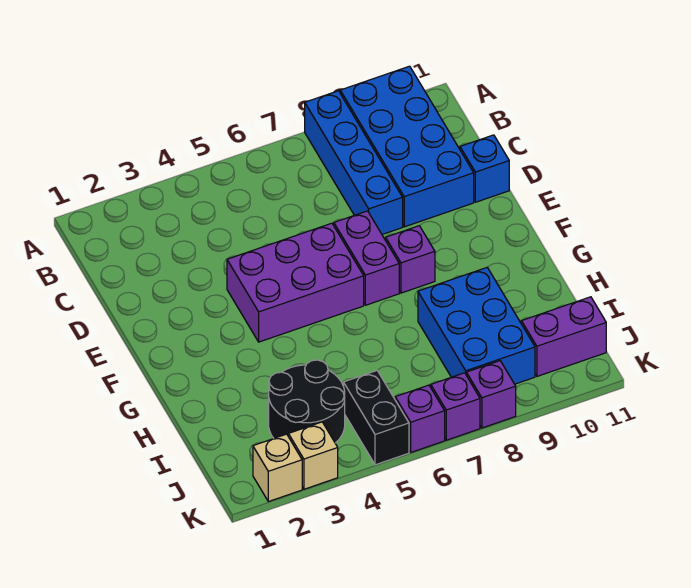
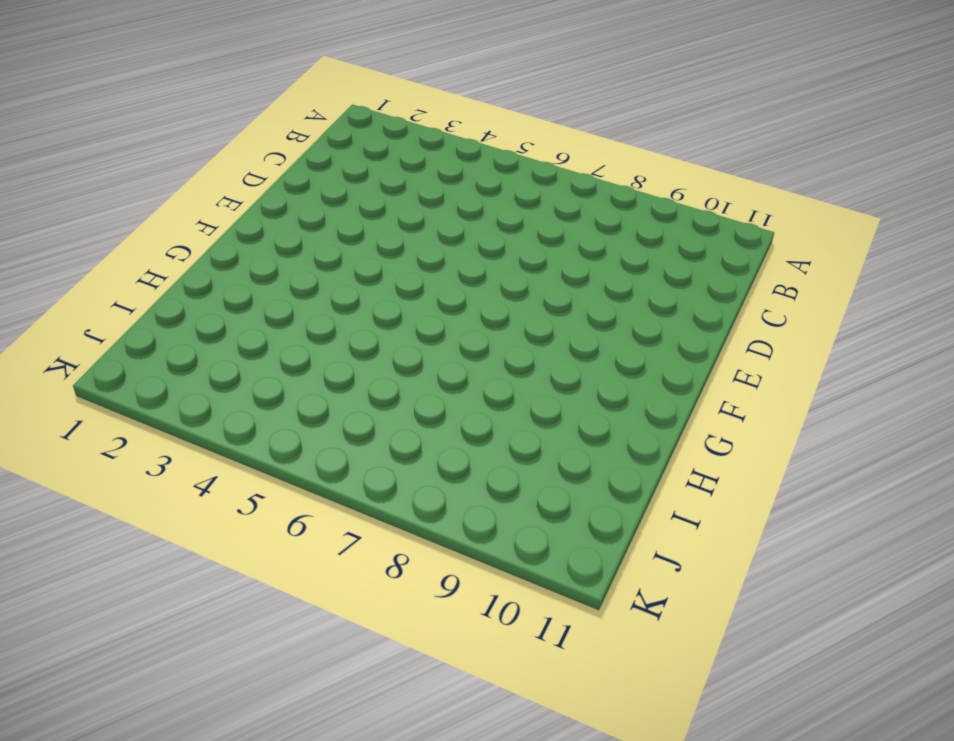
none -> blue brick A8:D8 level 1
none -> blue brick A9:D10 level 1
none -> blue brick D11 level 1

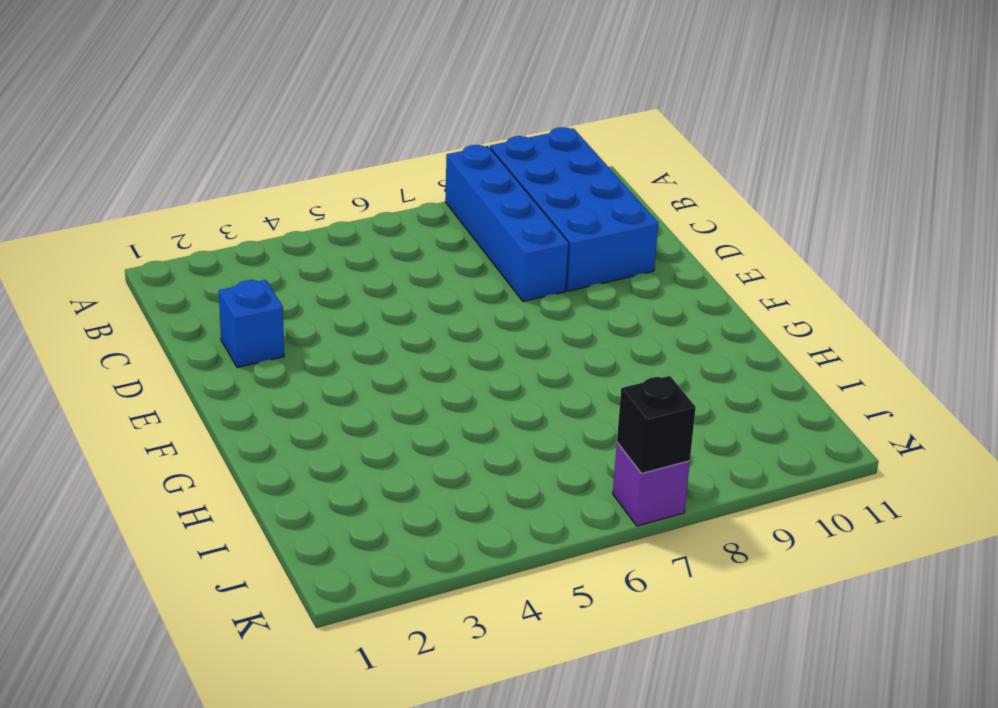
blue brick D2 level 1 -> blue brick D11 level 1
black brick K7 level 2 -> none
none -> purple brick E4:F6 level 1
none -> purple brick E7:F7 level 1
none -> purple brick F8 level 1

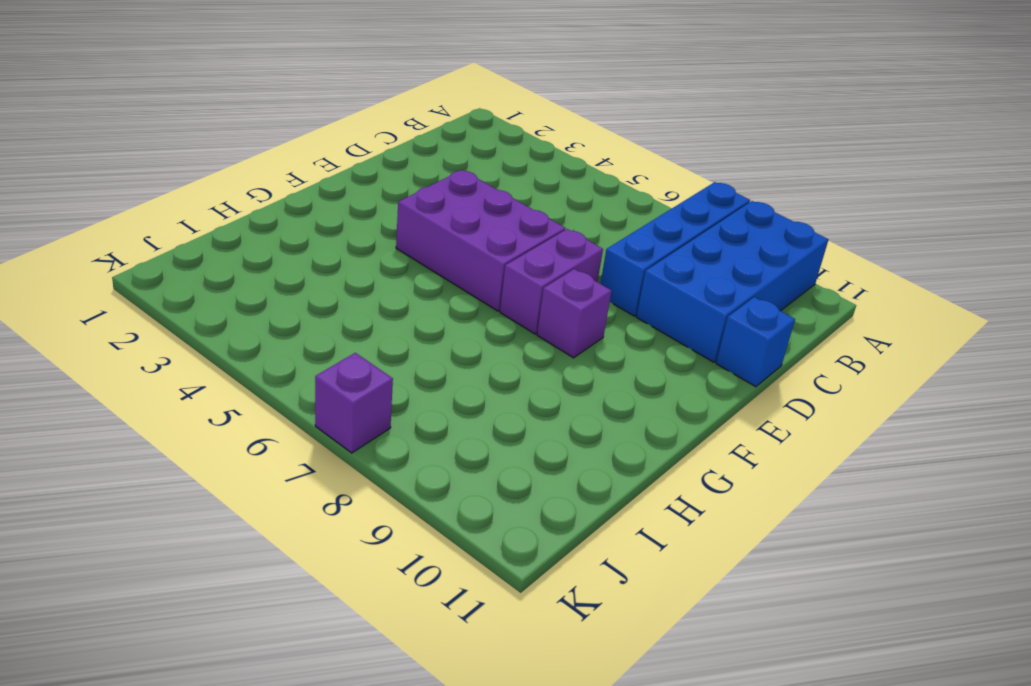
none -> blue brick H8:J9 level 1
none -> black round brick I3:J4 level 1
none -> black brick J5:K5 level 1

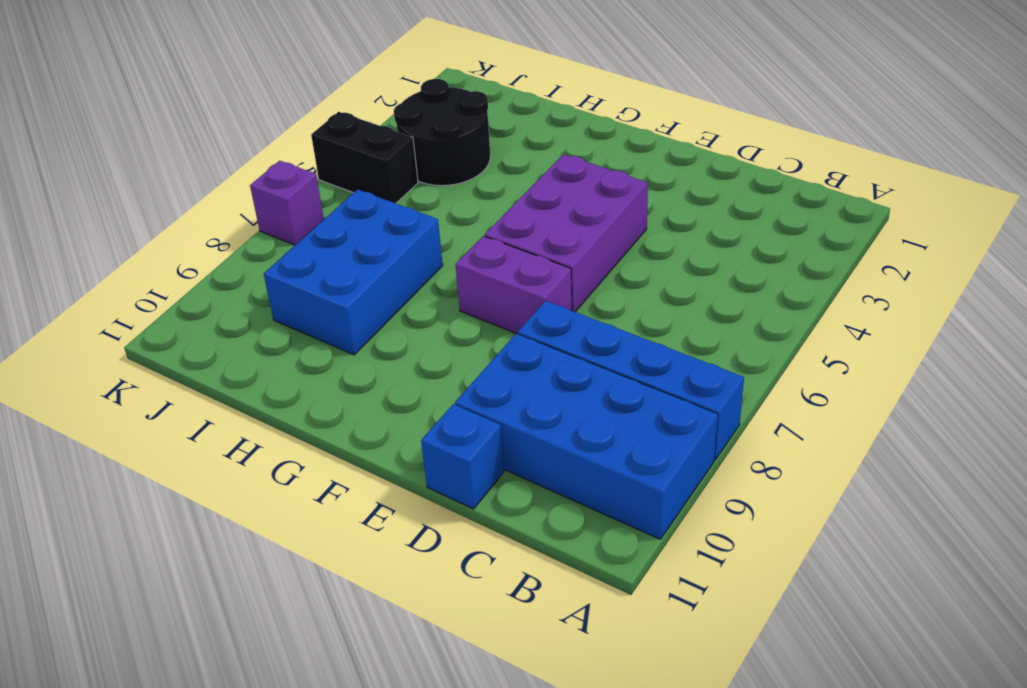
blue brick H7:I9 level 1 -> blue brick H8:J9 level 1
none -> purple brick F8 level 1
none -> purple brick J10:J11 level 1
none -> tan brick K2 level 1

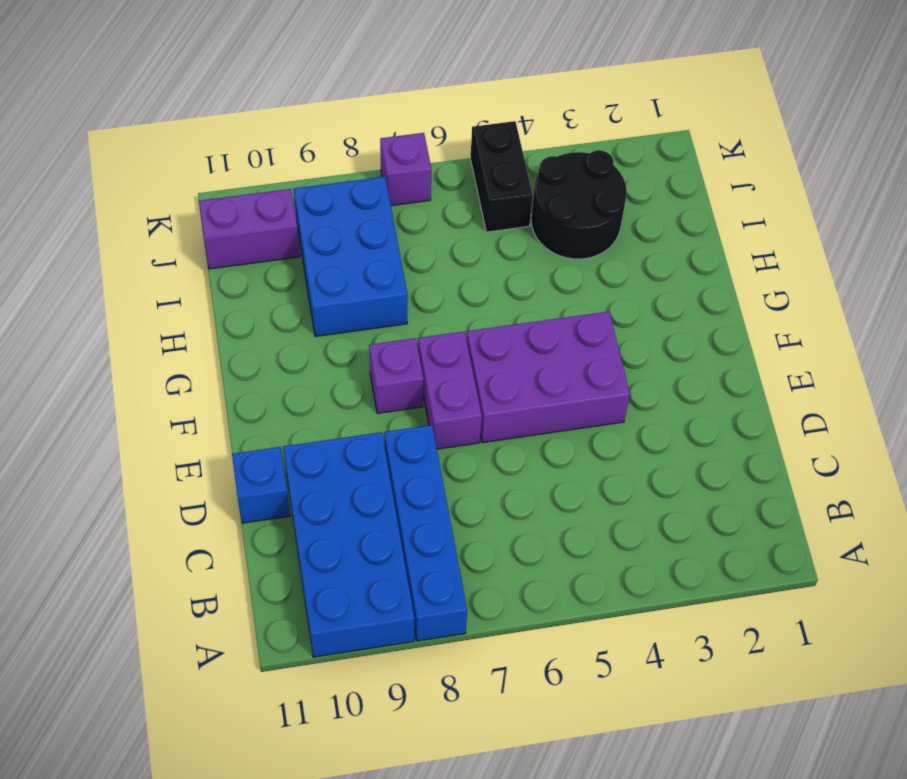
none -> tan brick K2 level 1
none -> tan brick K3 level 1
none -> purple brick K6 level 1

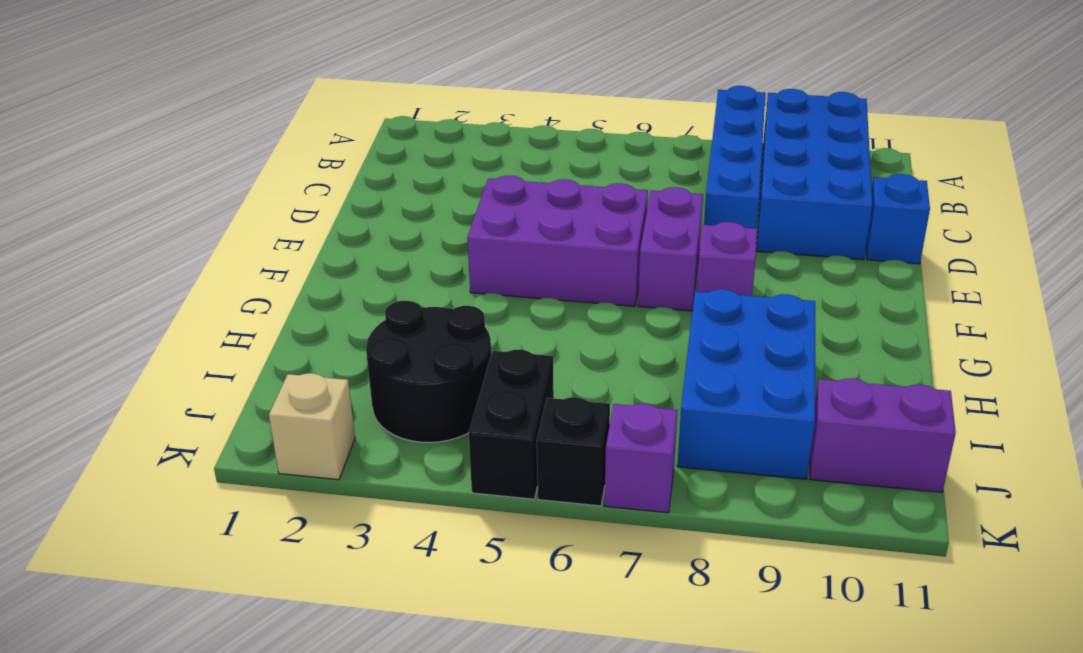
black brick K6 level 1 -> purple brick K6 level 1
none -> tan brick K3 level 1
none -> purple brick K8 level 1

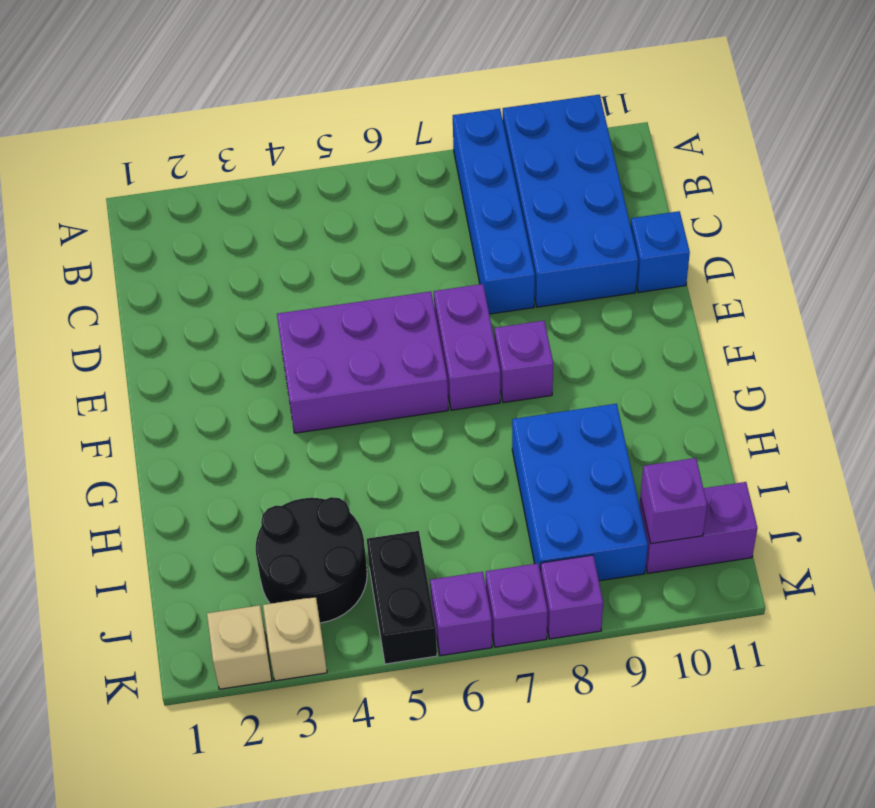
purple brick J10 level 2 -> none

